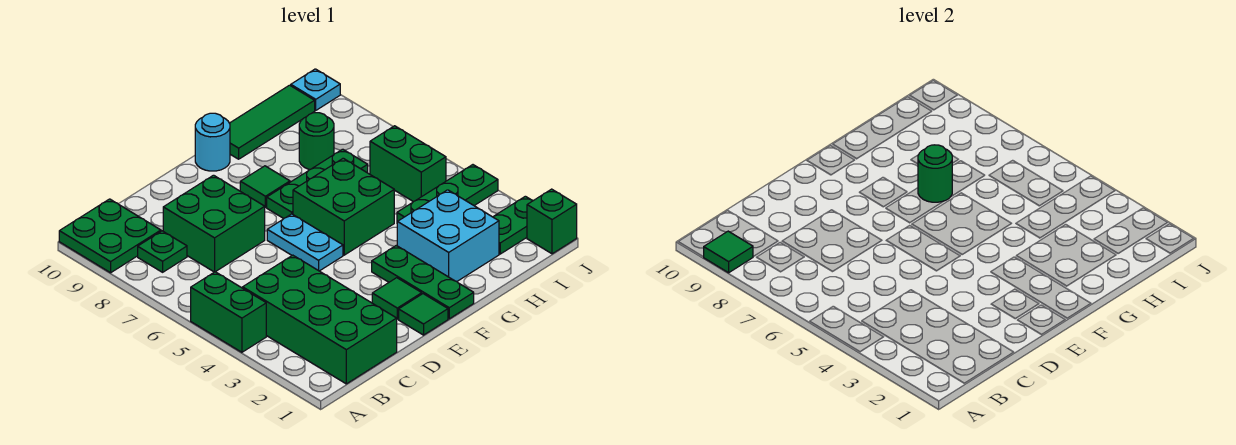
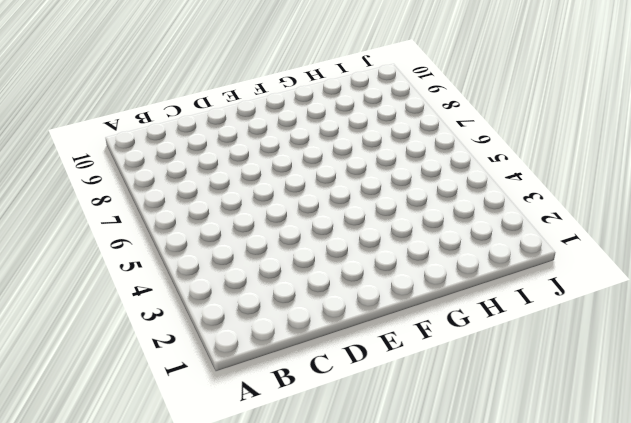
none -> green brick A4:A5 level 1
none -> green plate A9:B10 level 1
none -> green brick B1:C4 level 1

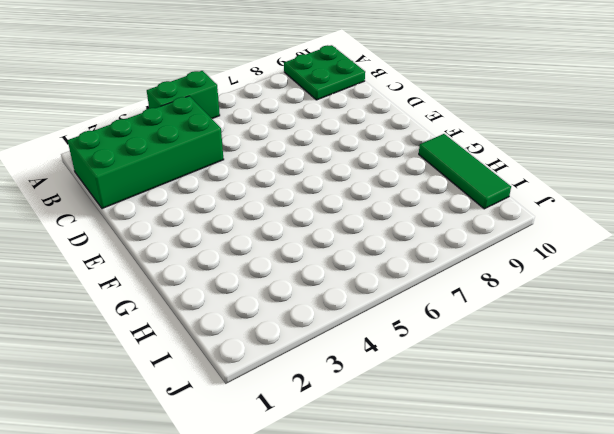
none -> green plate B8 level 1
none -> green brick C7:D8 level 1
none -> green tile E1 level 1

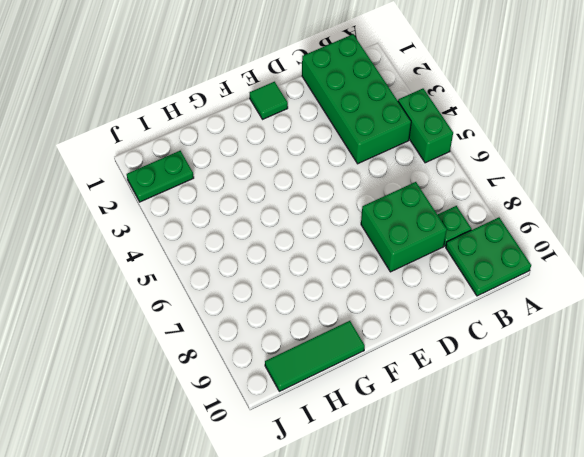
none -> green tile E2 level 1
none -> cyan plate E5:E6 level 1
none -> green plate F1:F3 level 1

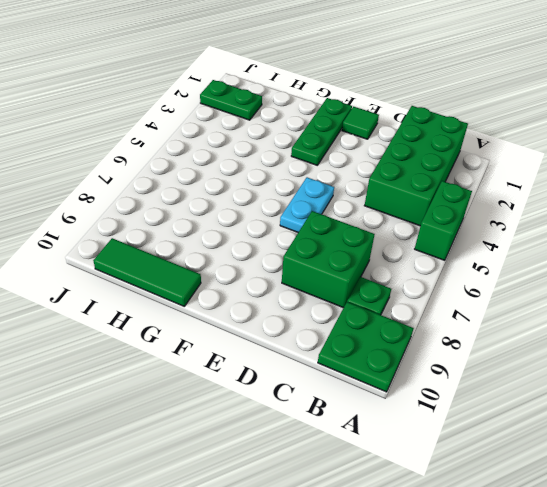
none -> green tile E2 level 1
none -> green brick F5:G6 level 1
none -> green plate F7:H7 level 1

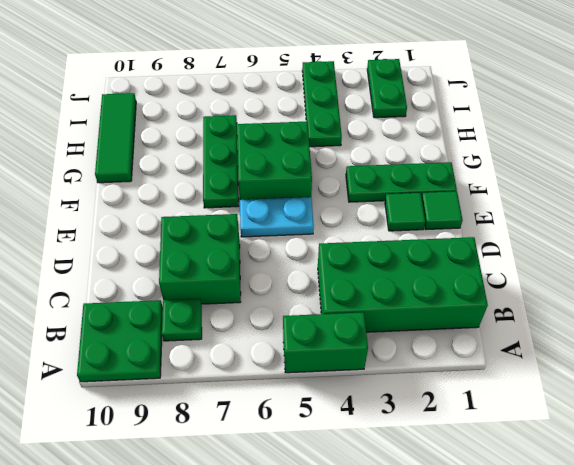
none -> green tile F8 level 1
none -> cyan round brick F10 level 1
none -> cyan brick G2:H3 level 1

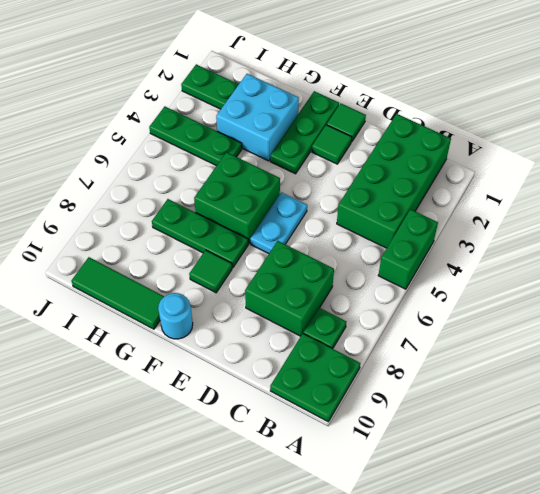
none -> green round brick H8 level 1
none -> green brick I5:I6 level 1
none -> green brick J1 level 1

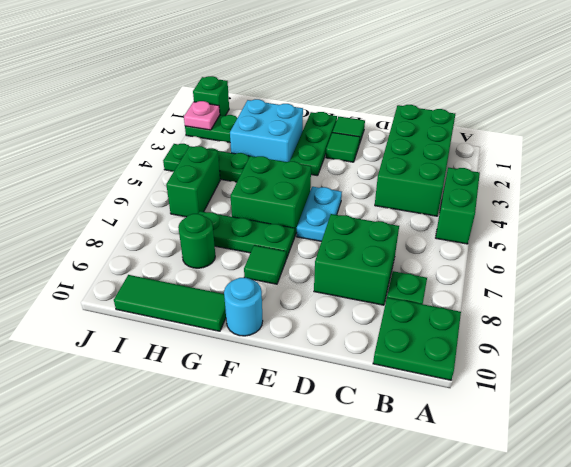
pink plate J2 level 2 -> none
none -> cyan plate J10 level 1
none -> green tile A9 level 2
none -> green round brick G7 level 2

